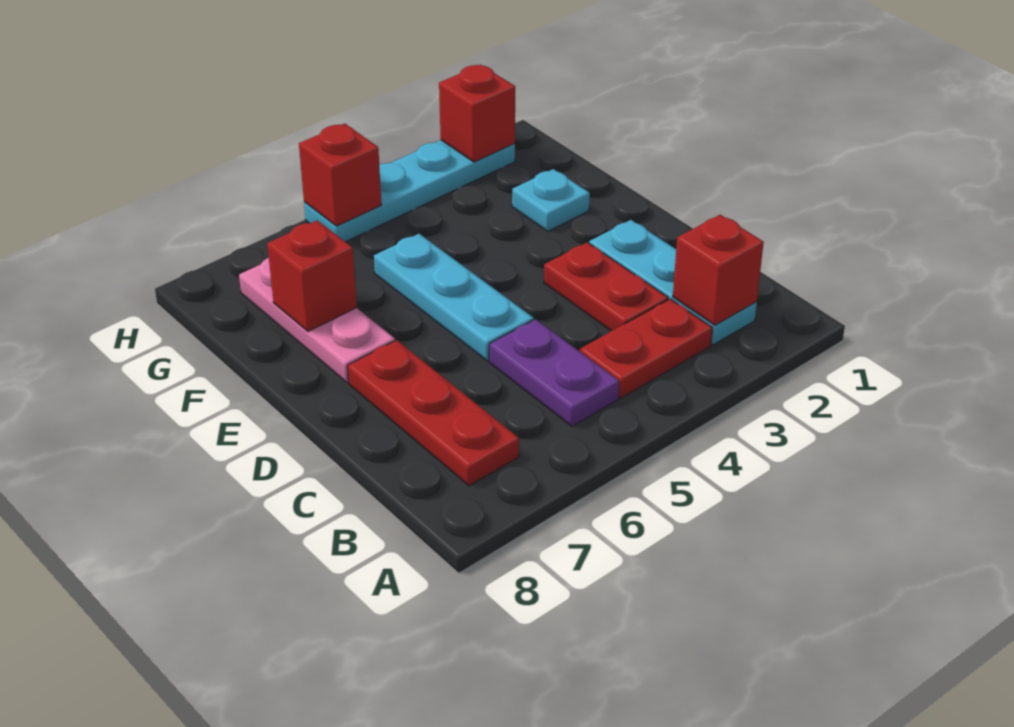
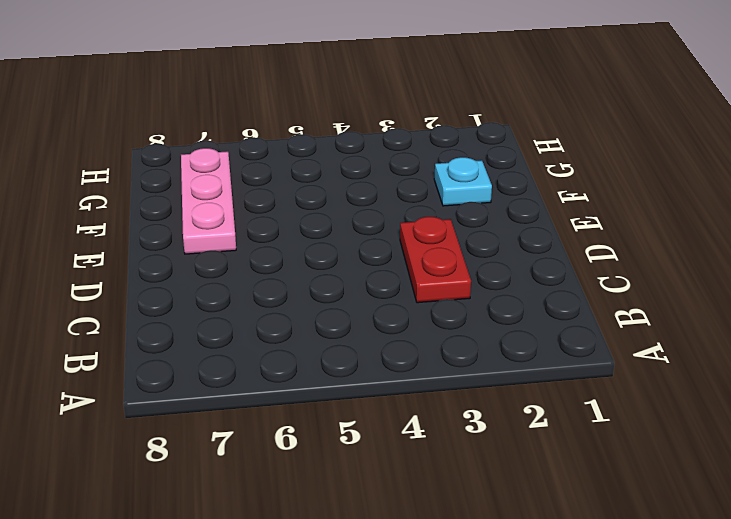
none -> cyan plate B2:D2 level 1
none -> red plate B3:B4 level 1
none -> purple plate B5:C5 level 1

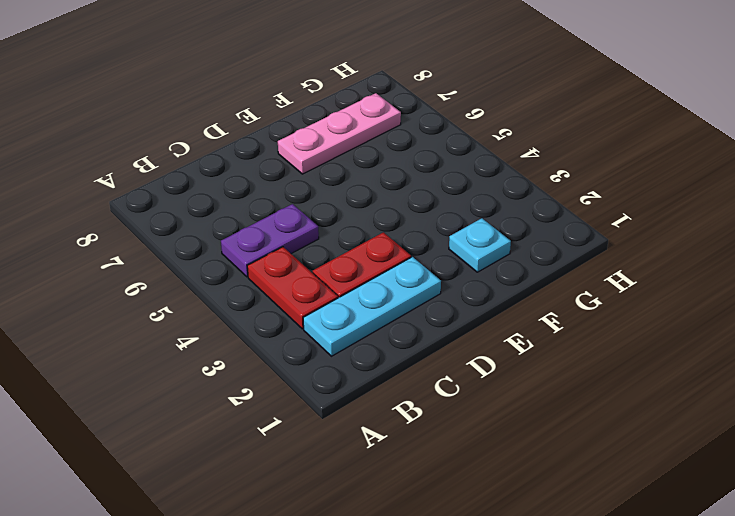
none -> red plate B7:D7 level 1
none -> cyan plate D5:F5 level 1
none -> cyan plate H2:H5 level 1

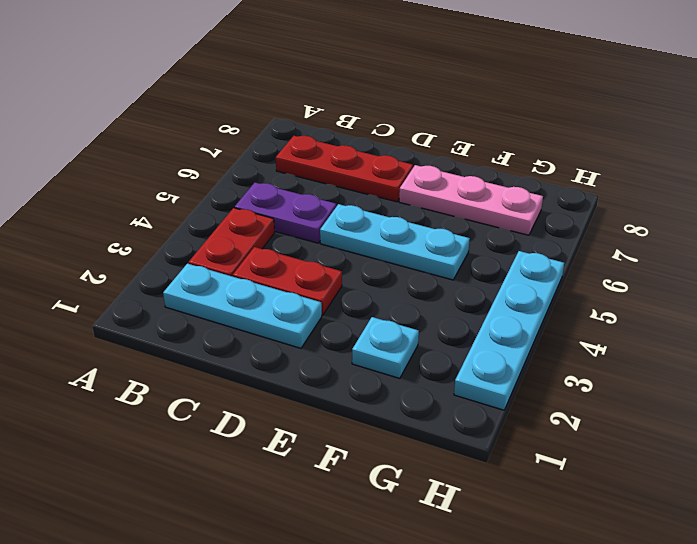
none -> red brick B2 level 2
none -> red brick F7 level 2
none -> red brick H2 level 2

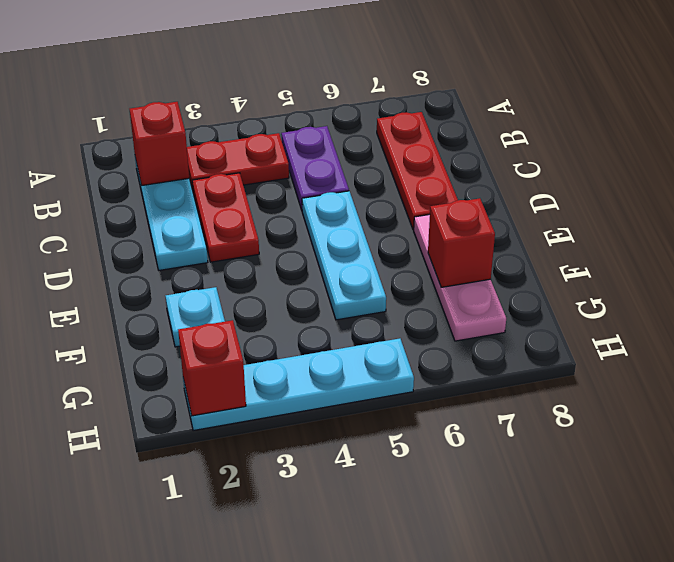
none -> red brick H5 level 2

